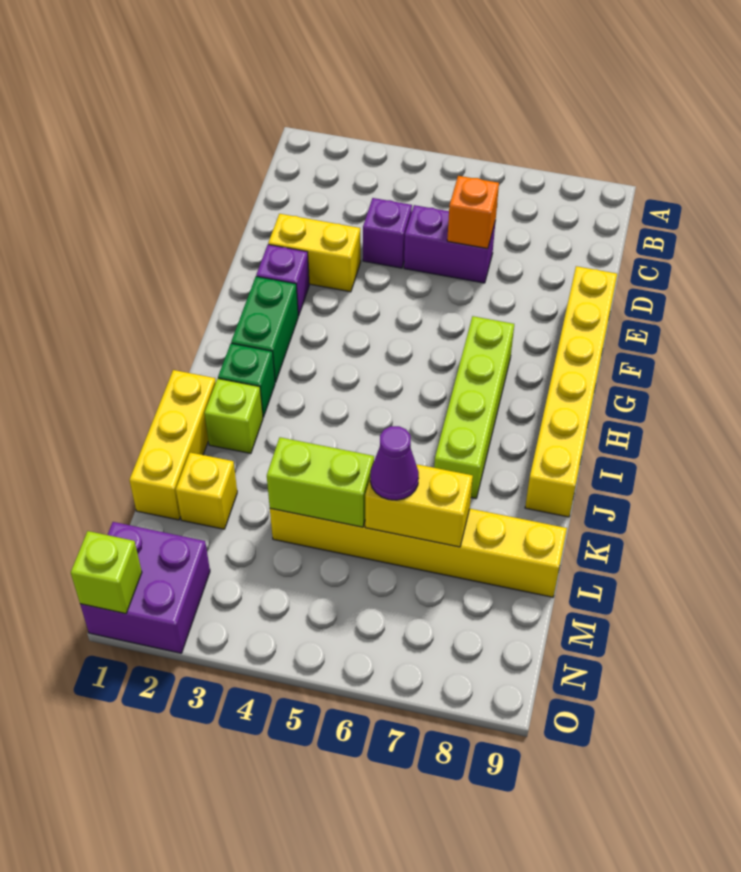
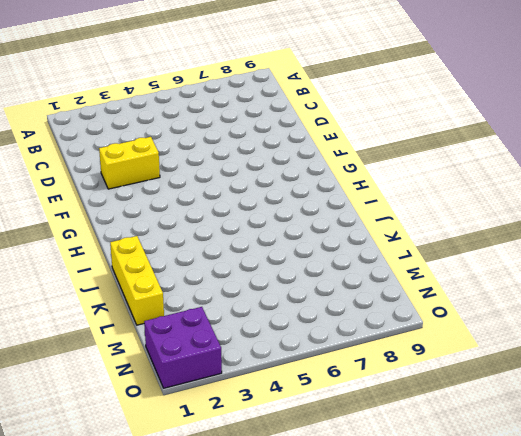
none -> purple brick D4 level 1
none -> purple brick D5:D6 level 1
none -> yellow brick E9:J9 level 1

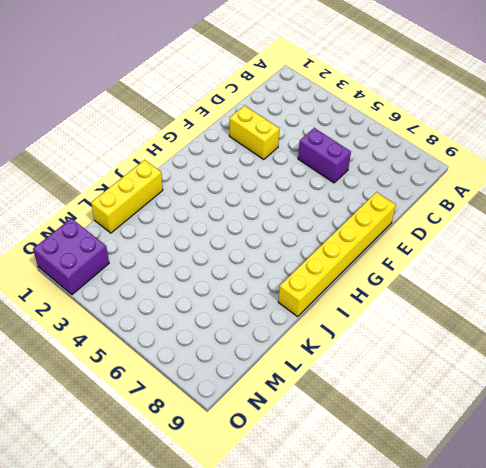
none -> purple brick D4 level 1
none -> purple brick F2 level 1
none -> green brick G2:H2 level 1

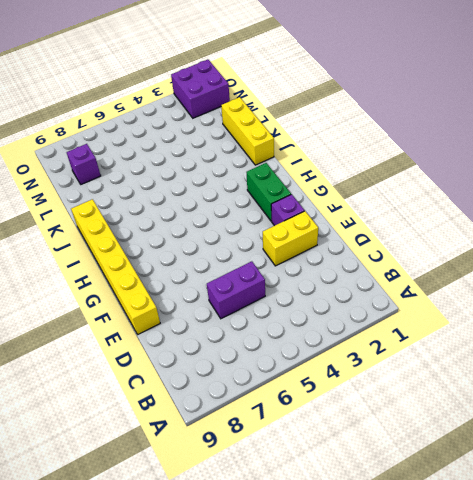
purple brick M8 level 1 -> purple brick D4 level 1
none -> lime brick G7:J7 level 1
none -> green brick I2 level 1
none -> lime brick J2 level 1

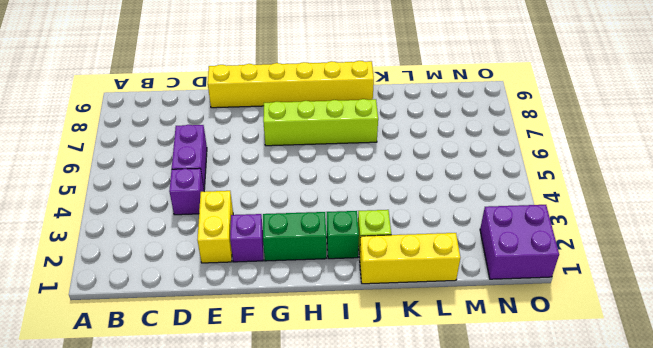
none -> yellow brick L2 level 1
none -> yellow brick L4:L9 level 1
none -> orange brick D6 level 2

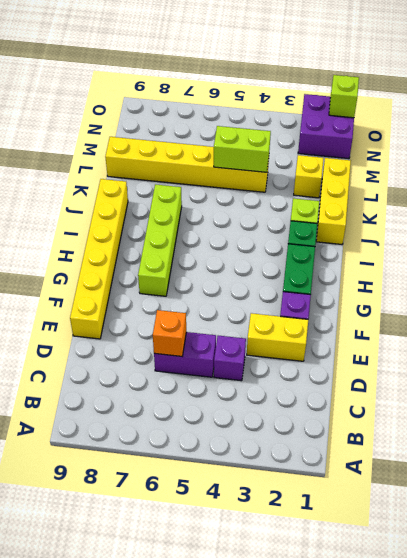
none -> yellow brick L6:L7 level 2
none -> purple cone L6 level 3

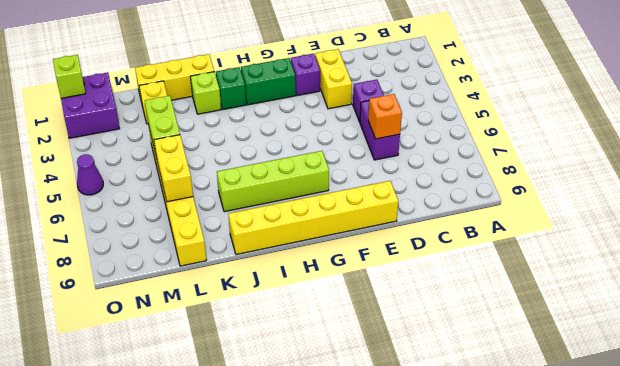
purple cone O5 level 1 -> purple cone L6 level 3

